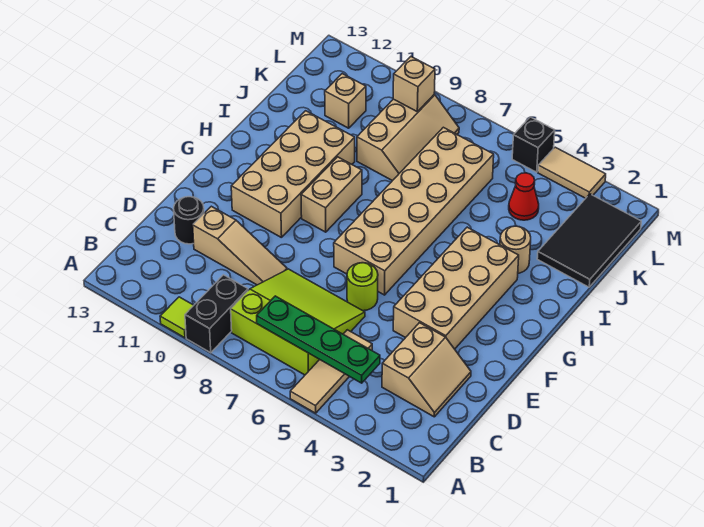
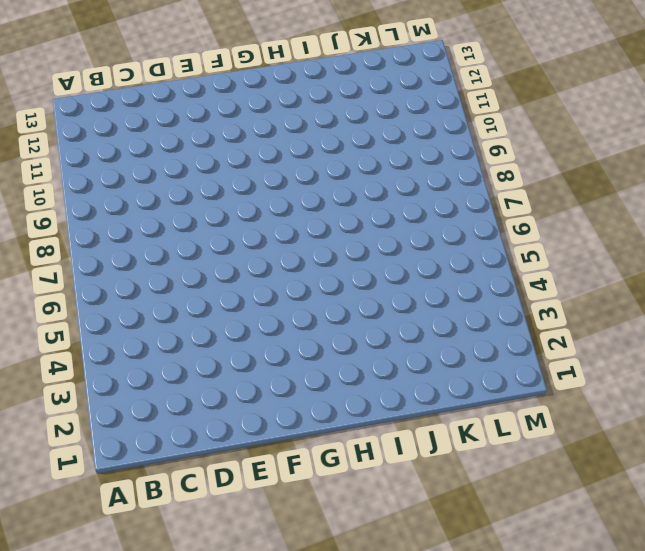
none -> tan tile A5:C5 level 1
none -> black brick A9:B9 level 1
none -> lime tile A10 level 1

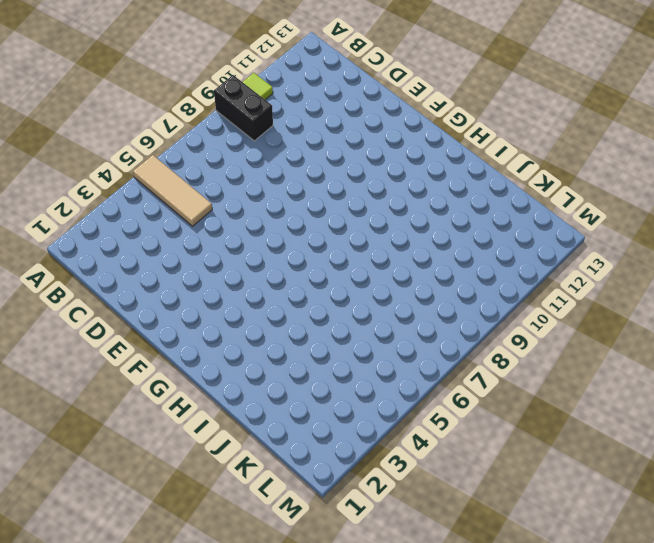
none -> lime slope B6:D8 level 1 top B
none -> tan slope C2:D3 level 1 top 3
none -> tan slope D9:D11 level 1 top 11

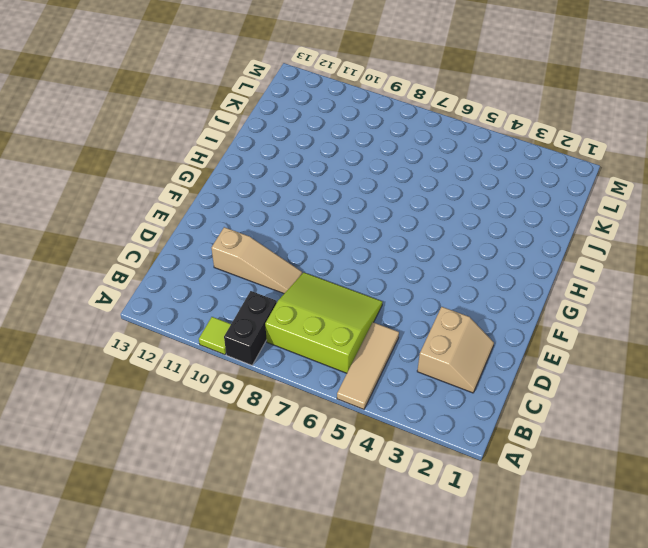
none -> black round brick D12 level 1
none -> tan brick E3:H4 level 1
none -> lime round brick E6 level 1

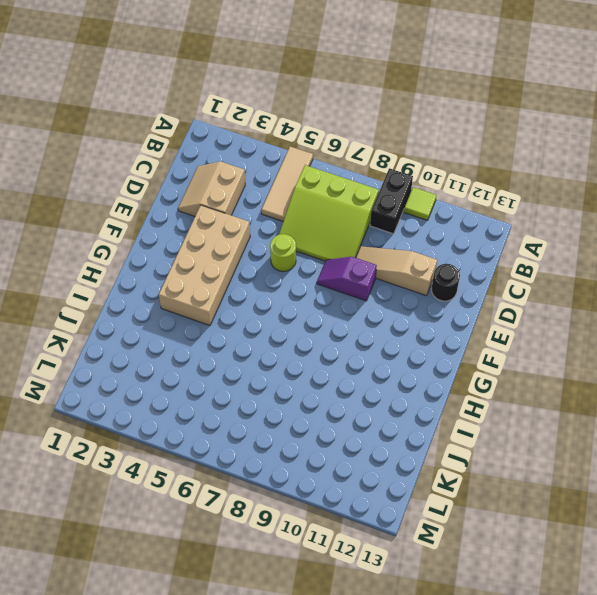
purple slope E8:E9 level 1 top 9 -> none
none -> tan brick F6:K7 level 1
none -> tan brick F10:I11 level 1
none -> tan brick G9:H9 level 1

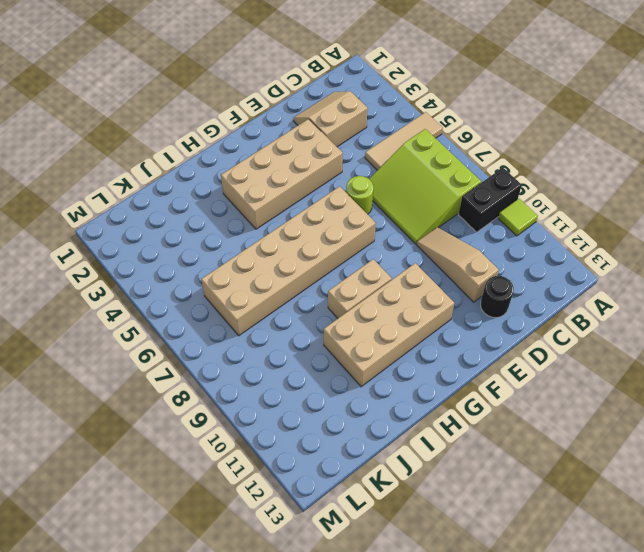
none -> tan round brick I3 level 1
none -> black tile J1:L2 level 1
none -> tan slope J8:L9 level 1 top 9

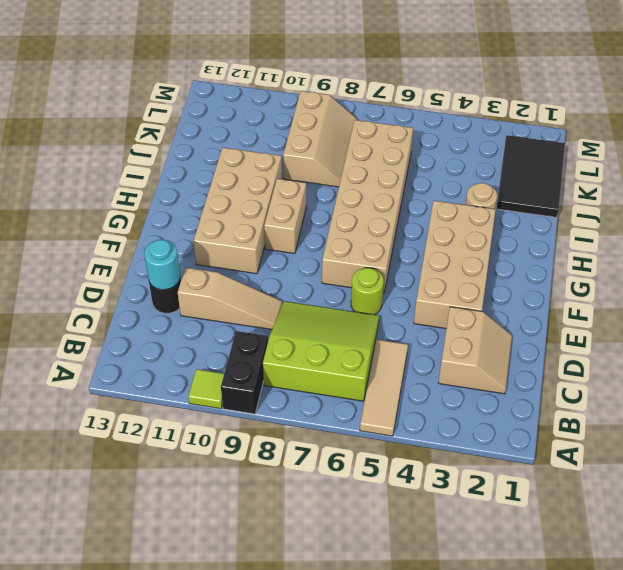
cyan round brick D12 level 2 -> none
none -> red cone K4 level 1
none -> tan brick K11 level 1
none -> tan tile M3:M4 level 1

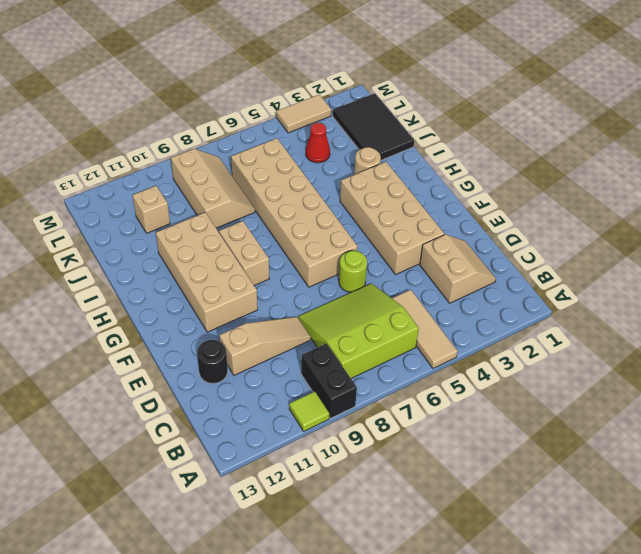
none -> black brick M5 level 1
none -> green plate B4:B7 level 2
none -> tan brick L9 level 2

